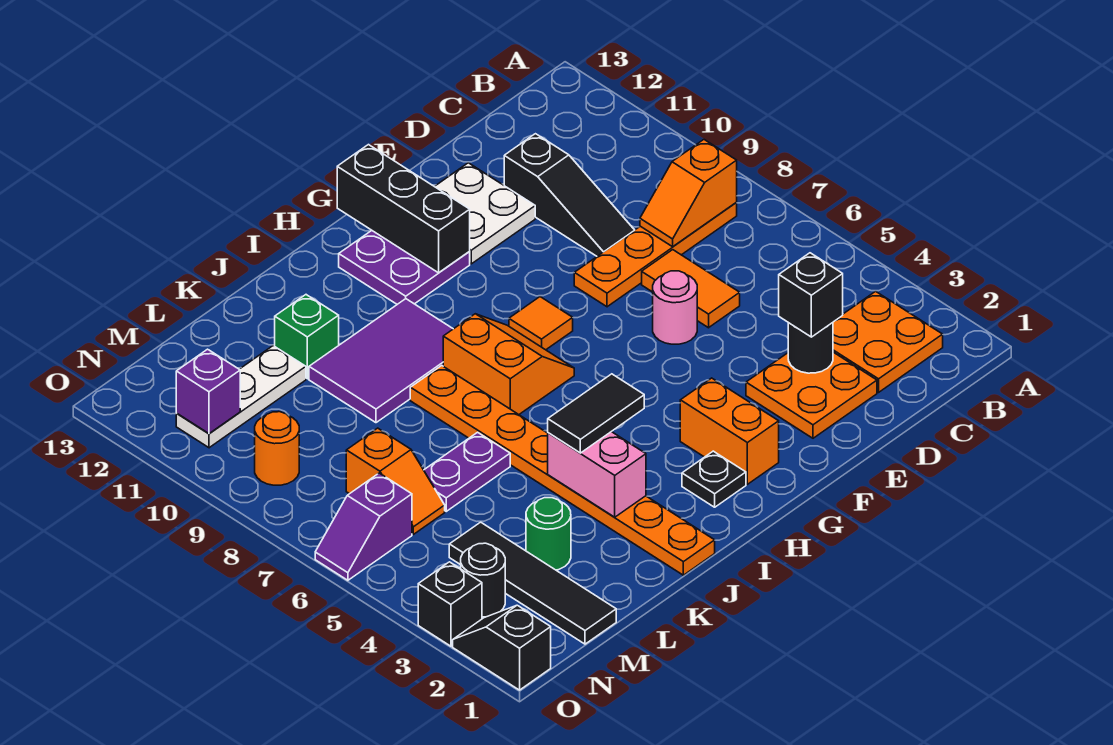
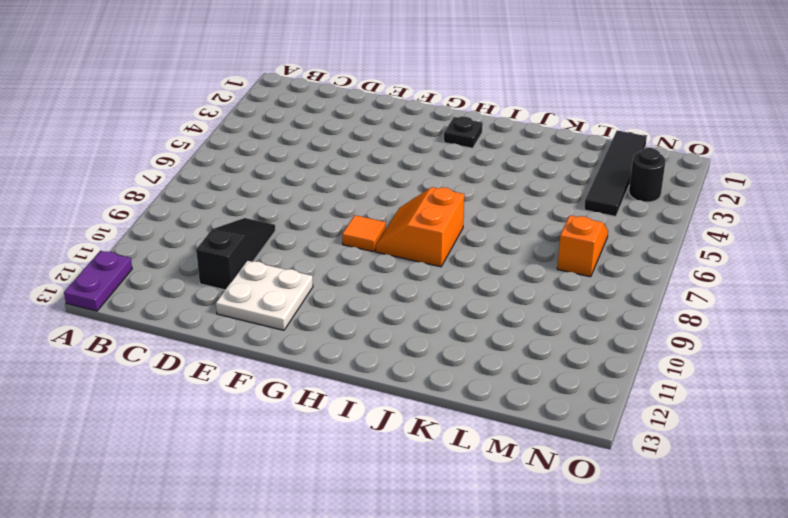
purple plate A12:A13 level 1 -> purple plate K6:L6 level 1
none -> orange plate B2:C3 level 1
none -> orange plate B8:E8 level 1
none -> orange plate D2:E3 level 1
none -> orange tile D6:D7 level 1

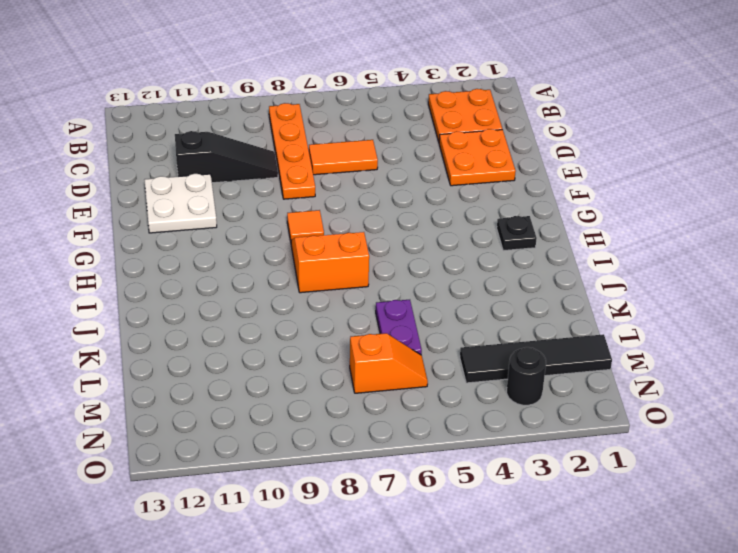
none -> pink round brick E6 level 1
none -> orange brick G2:G3 level 1
none -> purple plate G11:H12 level 1
none -> purple tile I9:K10 level 1

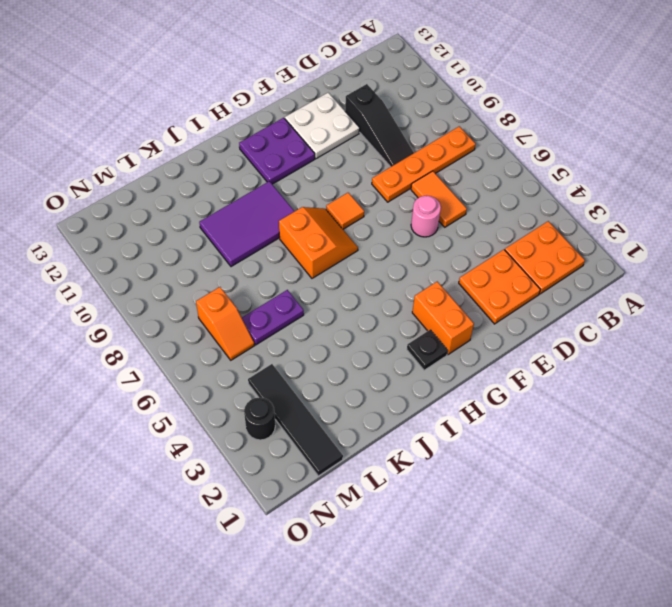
none -> orange plate J1:J8 level 1
none -> green brick K11 level 1
none -> green round brick L3 level 1
none -> white plate L11:N11 level 1

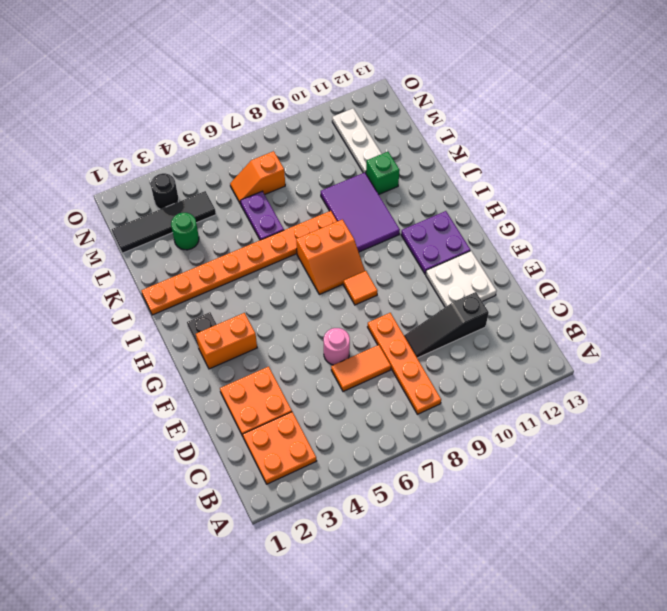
none -> purple slope N6:O6 level 1 top N
none -> orange round brick N9 level 1
none -> black slope O1:O2 level 1 top 1
none -> black brick O3 level 1

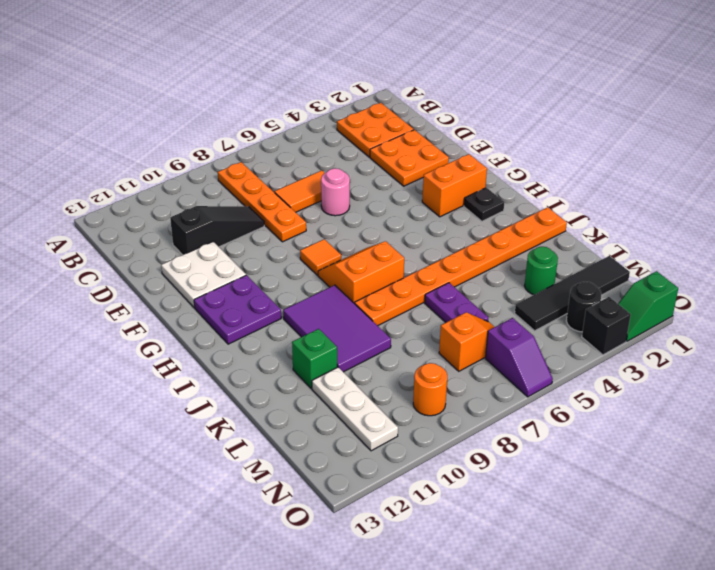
green slope O1:O2 level 1 top 1 -> black slope O1:O2 level 1 top 1
none -> orange slope B8:C8 level 2 top B
none -> black round brick D3 level 2
none -> black brick G11:G13 level 2
none -> pink brick J3:J4 level 2

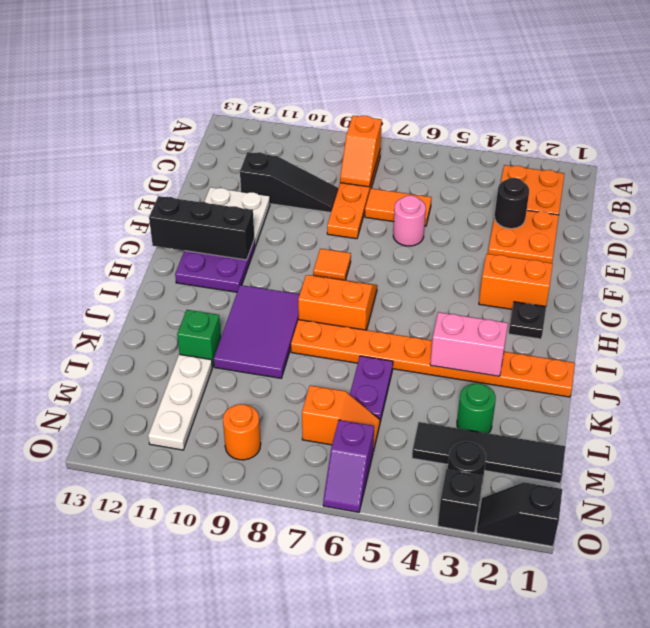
none -> purple brick N11 level 2
none -> black brick D3 level 3
none -> black tile I4:J4 level 3

